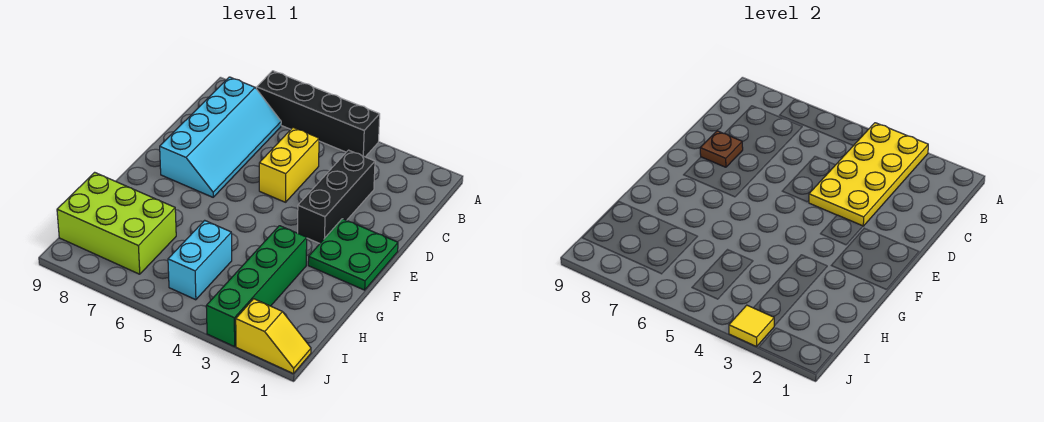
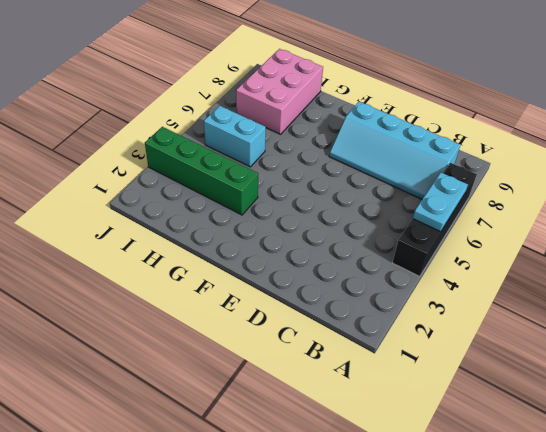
cyan plate A5:A6 level 2 -> none
pink brick H7:I9 level 1 -> lime brick H7:I9 level 1
none -> black brick C3:E3 level 1
none -> yellow brick C5:D5 level 1
none -> green plate E1:F2 level 1

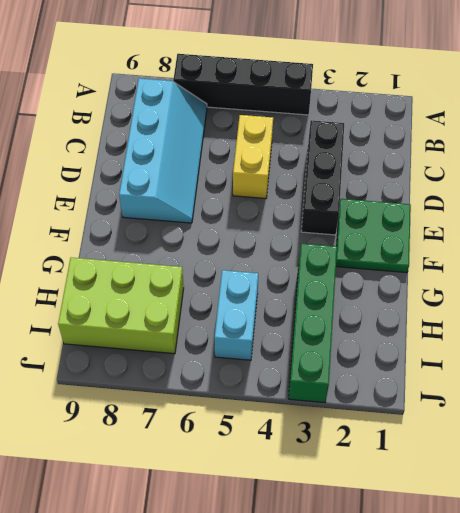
none -> yellow slope J1:J2 level 1 top 2
none -> yellow plate A3:D4 level 2
none -> brown plate D8 level 2

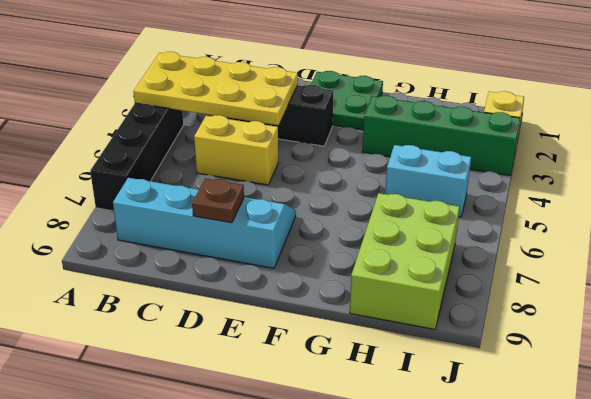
none -> yellow tile J3 level 2

